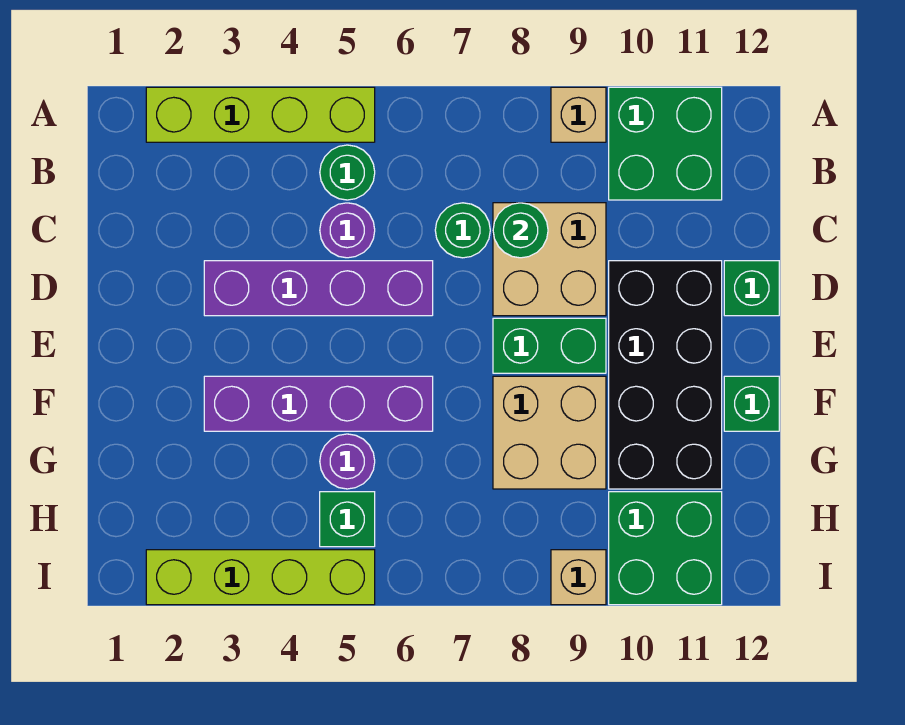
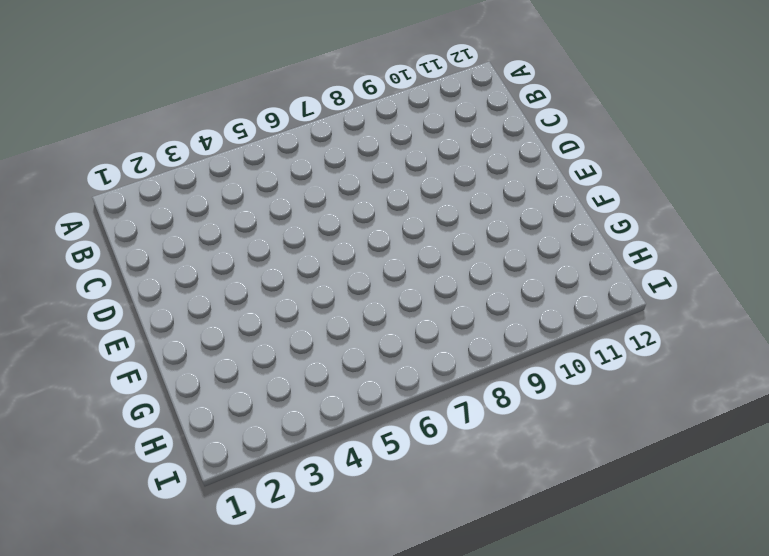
none -> lime brick A2:A5 level 1
none -> tan brick A9 level 1
none -> green brick A10:B11 level 1

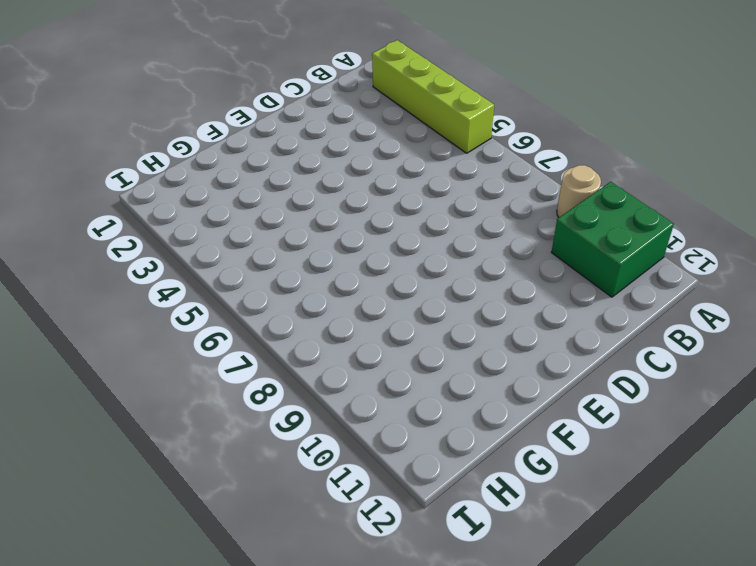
tan round brick A9 level 1 -> tan brick A9 level 1
none -> green round brick B5 level 1
none -> purple round brick C5 level 1
none -> green round brick C7 level 1

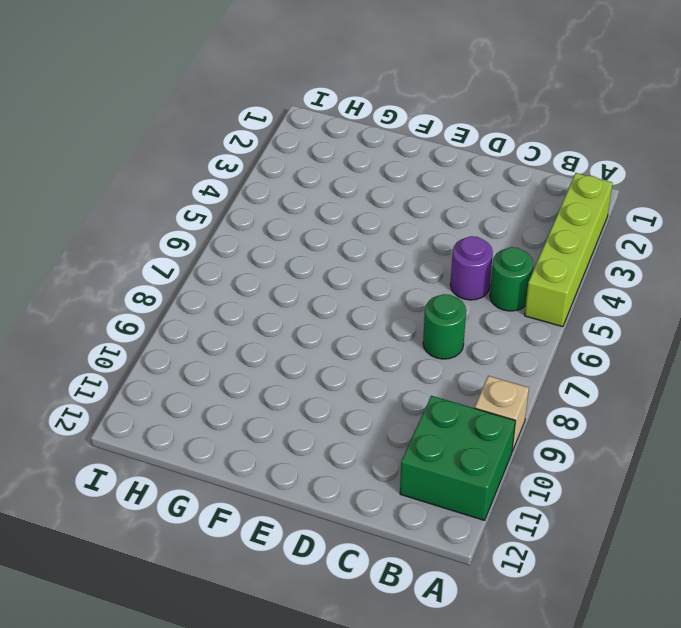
none -> tan brick C8:D9 level 1
none -> purple brick D3:D6 level 1
none -> black brick D10:G11 level 1

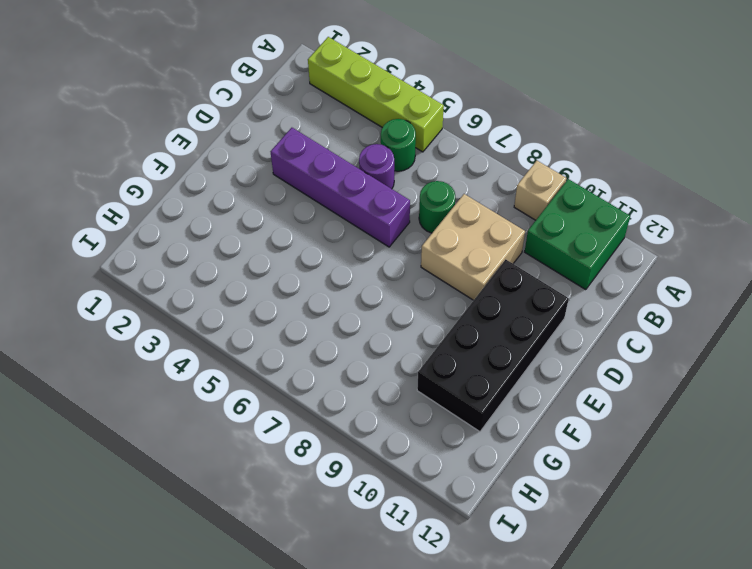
none -> green brick D12 level 1
none -> green brick E8:E9 level 1
none -> purple brick F3:F6 level 1

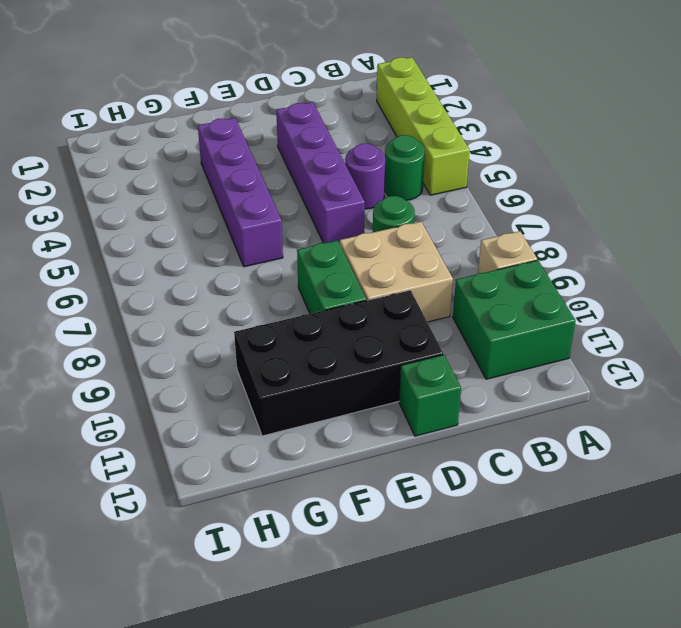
none -> tan brick F8:G9 level 1
none -> green brick F12 level 1
none -> purple round brick G5 level 1

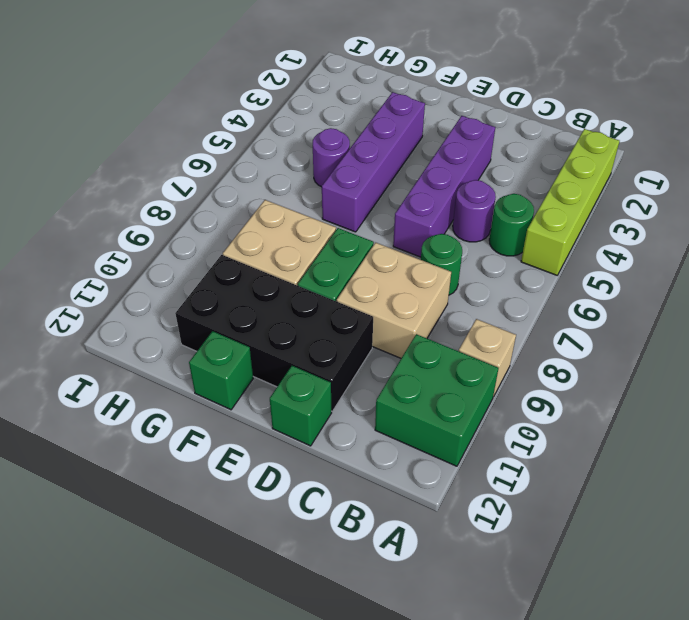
none -> green brick H5 level 1
none -> green brick H10:I11 level 1
none -> lime brick I2:I5 level 1

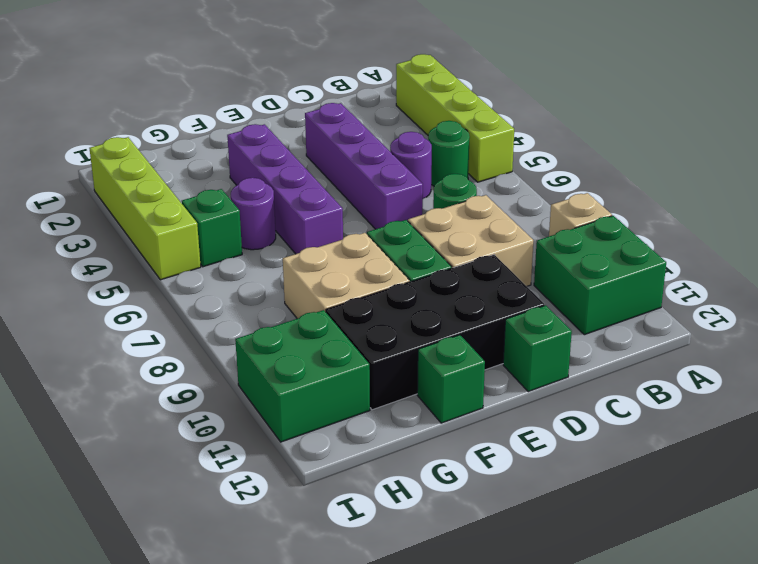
none -> tan brick I9 level 1
none -> green round brick C8 level 2

